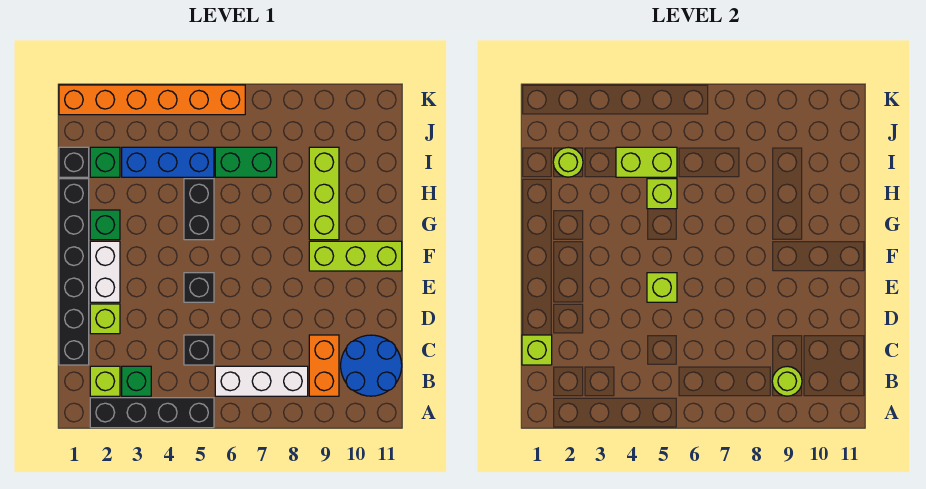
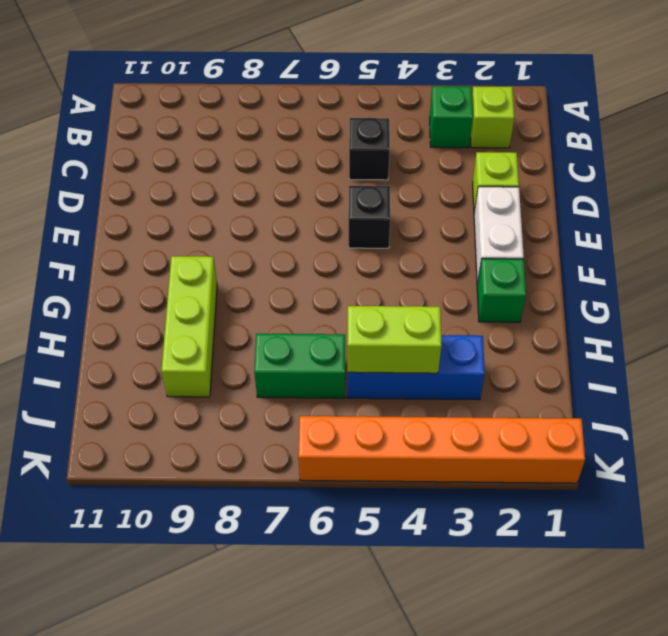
none -> black brick A2:A5 level 1
none -> white brick B6:B8 level 1
none -> orange brick B9:C9 level 1

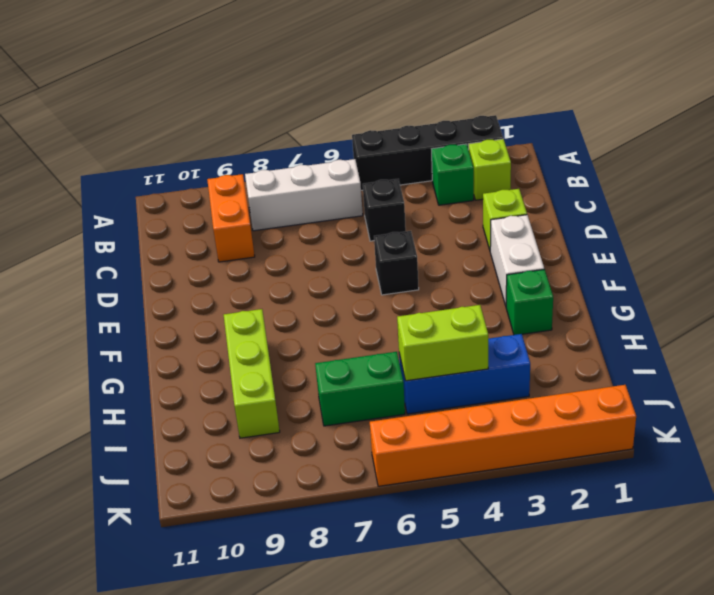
none -> blue round brick B10:C11 level 1
none -> black brick C1:H1 level 1
none -> lime brick F9:F11 level 1

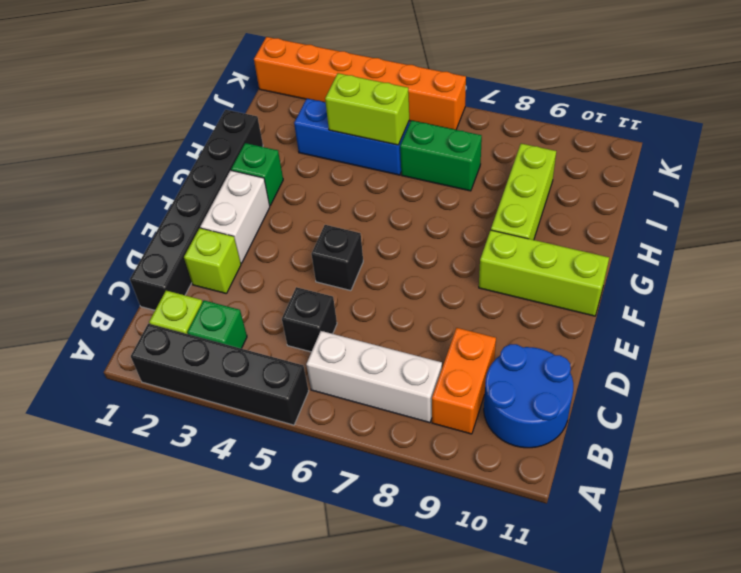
none -> black brick G5:H5 level 1
none -> black brick I1 level 1
none -> green brick I2 level 1

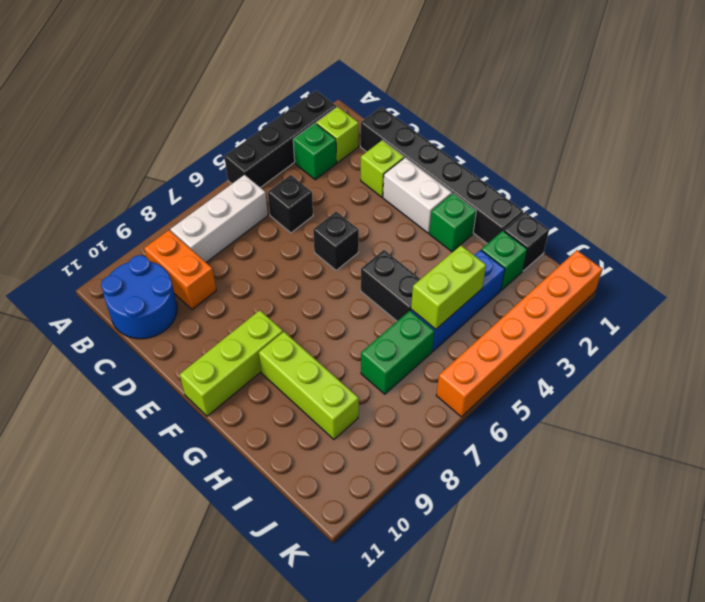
none -> lime round brick B9 level 2
none -> lime brick C1 level 2
none -> lime brick E5 level 2

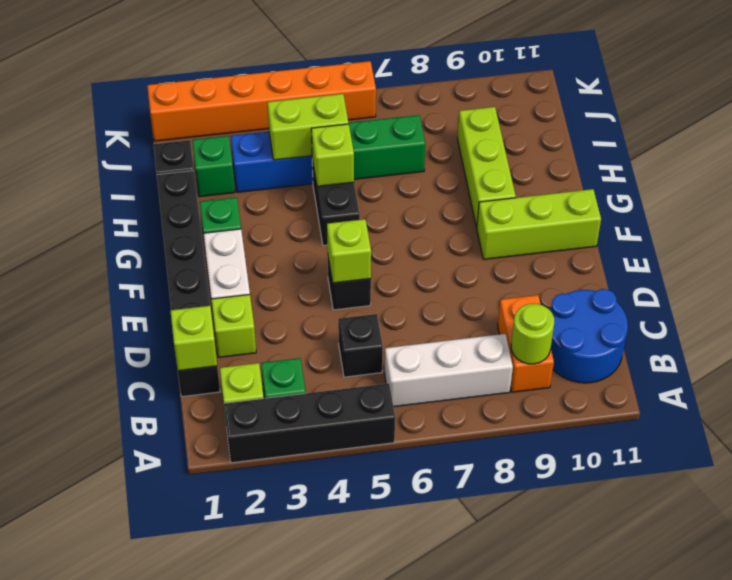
none -> lime round brick I2 level 2

